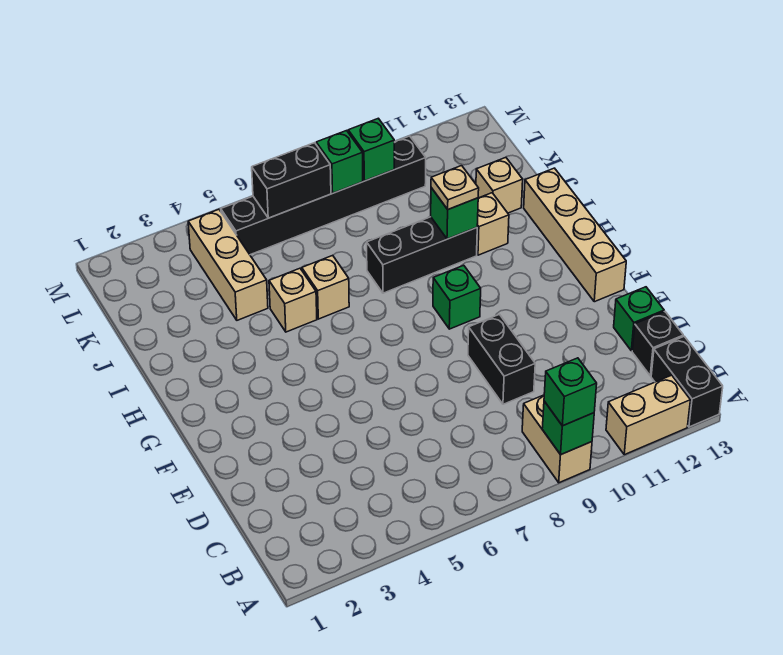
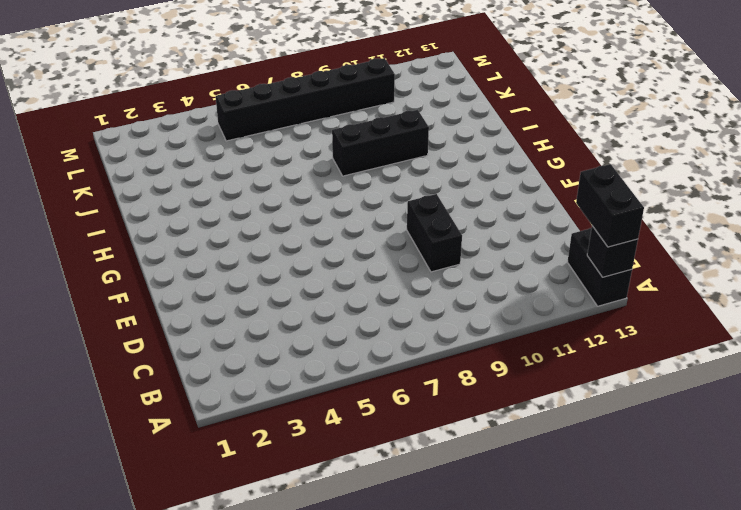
black brick A13 level 2 -> black brick C13 level 1
black brick A13:B13 level 3 -> black brick L6:L7 level 2
none -> tan brick A9:B9 level 1
none -> tan brick A11:A12 level 1
none -> green brick D13 level 1

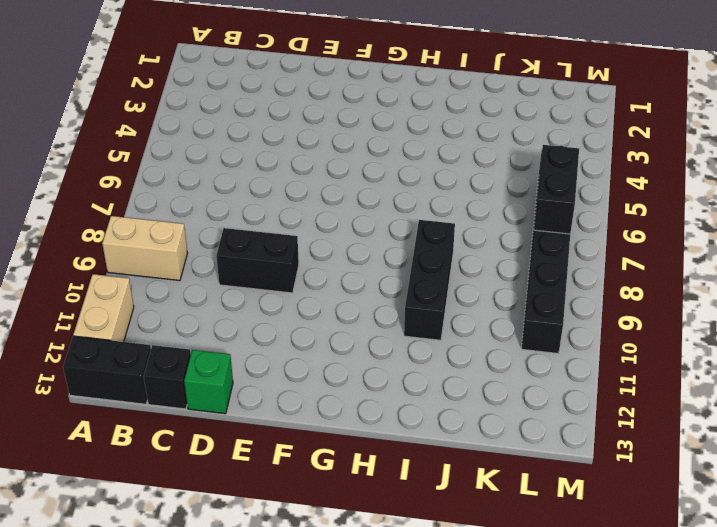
none -> tan brick F13:I13 level 1
none -> green brick G9 level 1
none -> tan brick I5 level 1

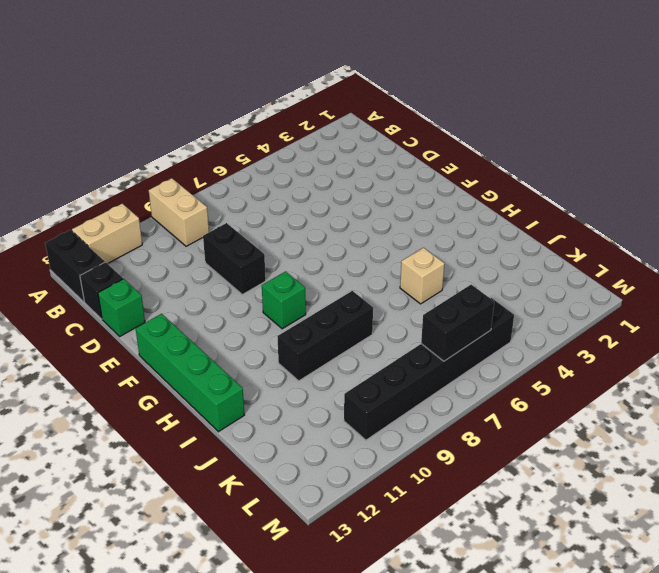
green brick F13:I13 level 1 -> tan brick F13:I13 level 1
none -> tan brick I6 level 1
none -> tan brick I11 level 1
none -> tan brick J4:L4 level 1

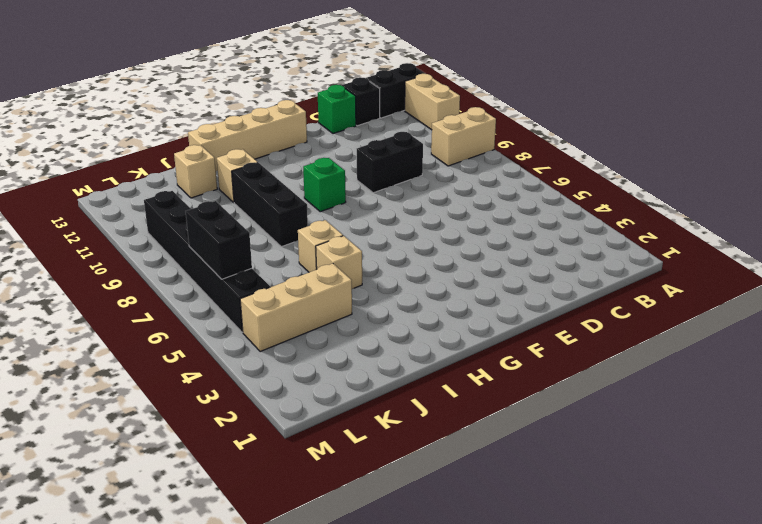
none -> green brick A9 level 2
none -> green brick I10 level 2
none -> green brick L8 level 2

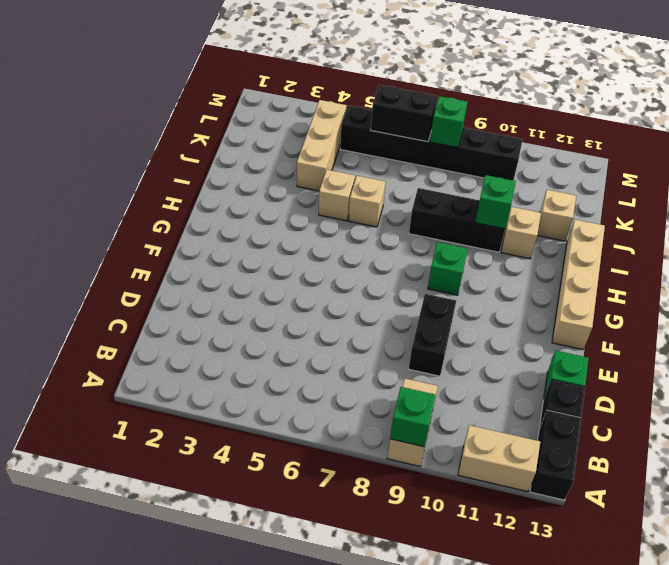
none -> green brick L9 level 2
none -> green brick A9 level 3
none -> tan plate I10 level 3

